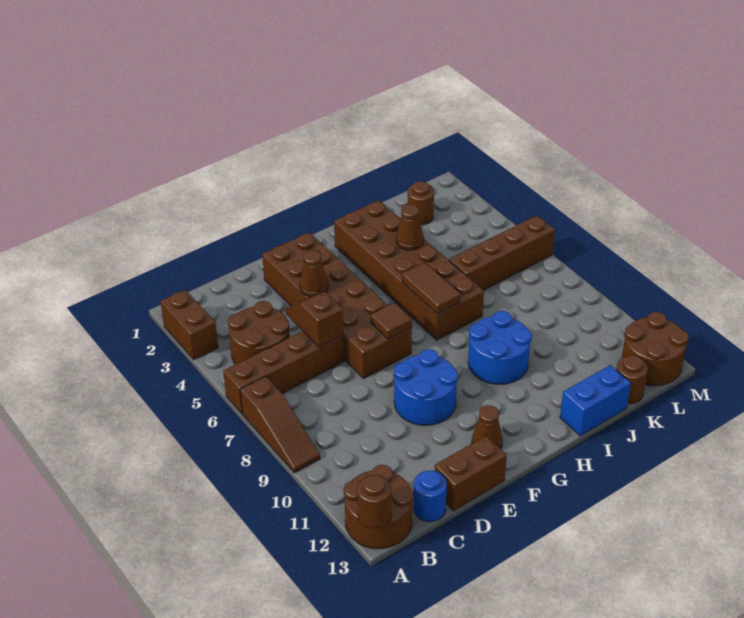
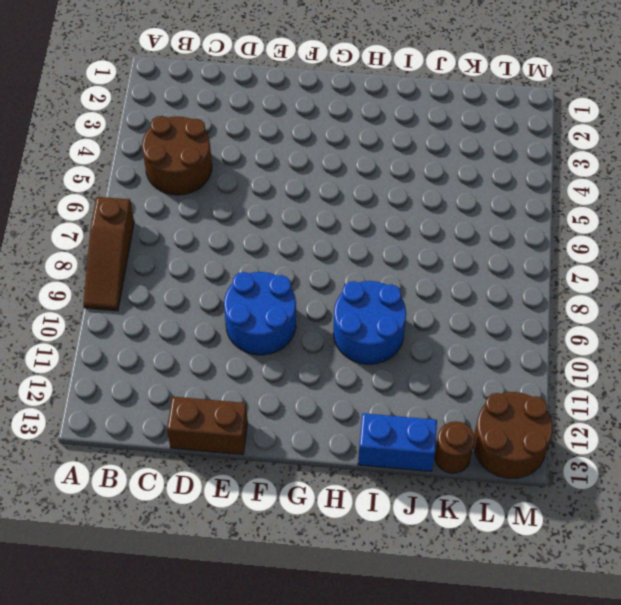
none -> brown brick A2:A3 level 1
none -> brown brick A6:D6 level 1
none -> brown round brick A12:B13 level 1

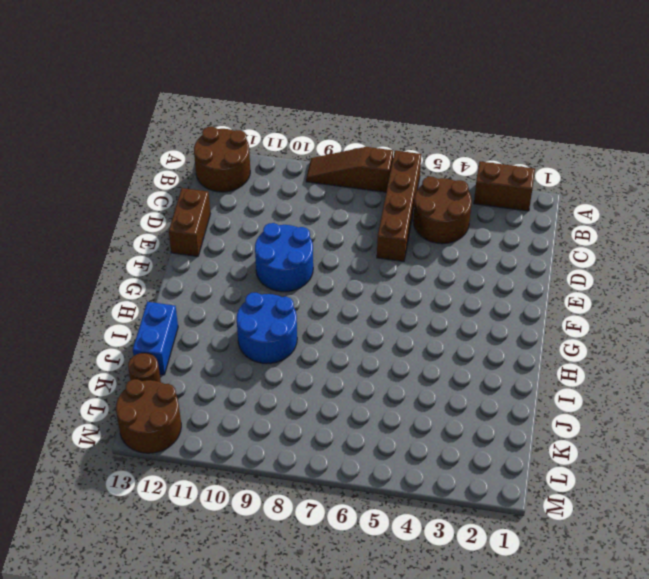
none -> blue round brick C13 level 1
none -> brown brick E2:F7 level 1
none -> brown cone F12 level 1

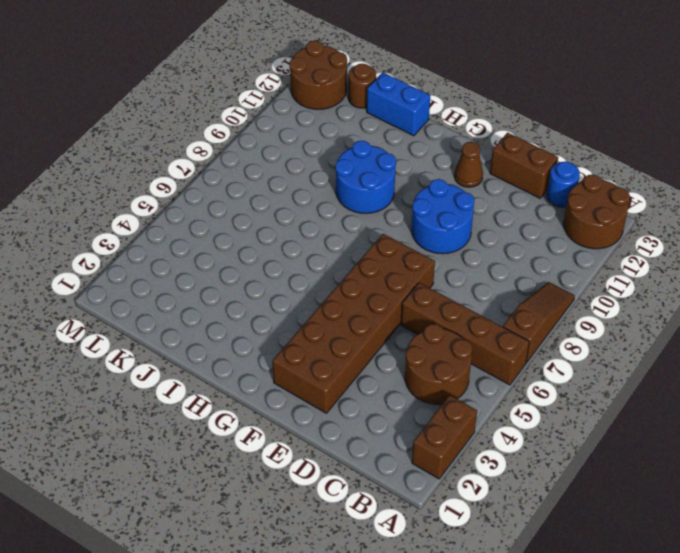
none -> brown brick H2:I7 level 1
none -> brown brick J6:M6 level 1
none -> brown round brick K2 level 1

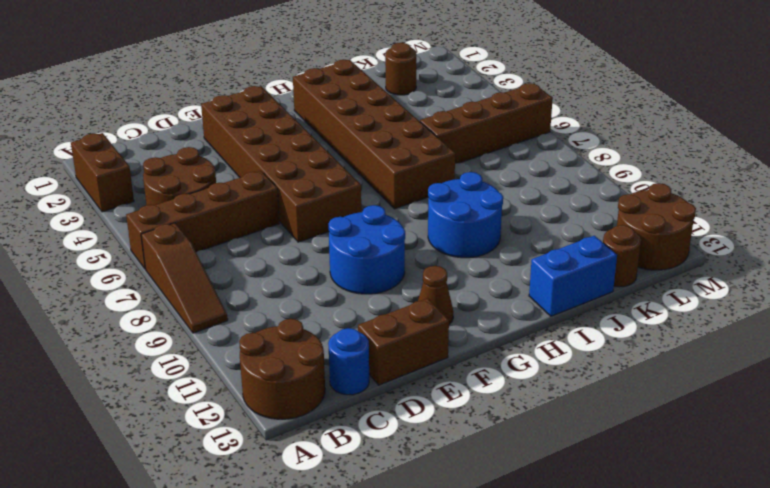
none -> brown round brick A13 level 2
none -> brown slope D5:D6 level 2 top 6
none -> brown cone E4 level 2

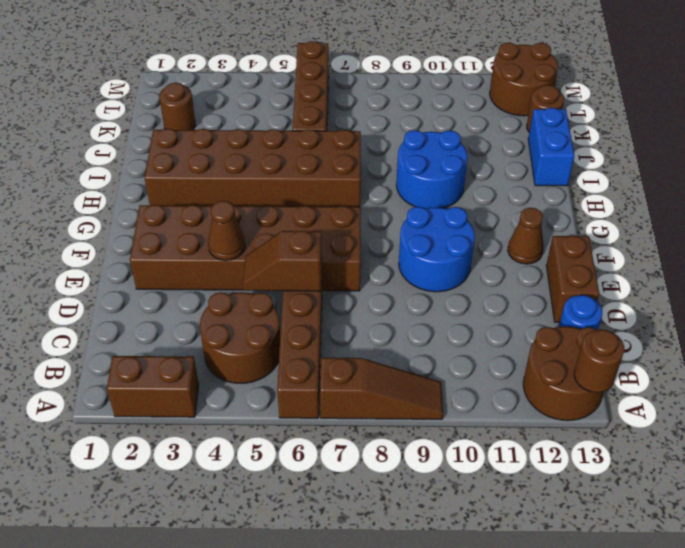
none -> brown tile F7 level 2
none -> brown tile H6:H7 level 2
none -> brown cone I4 level 2

